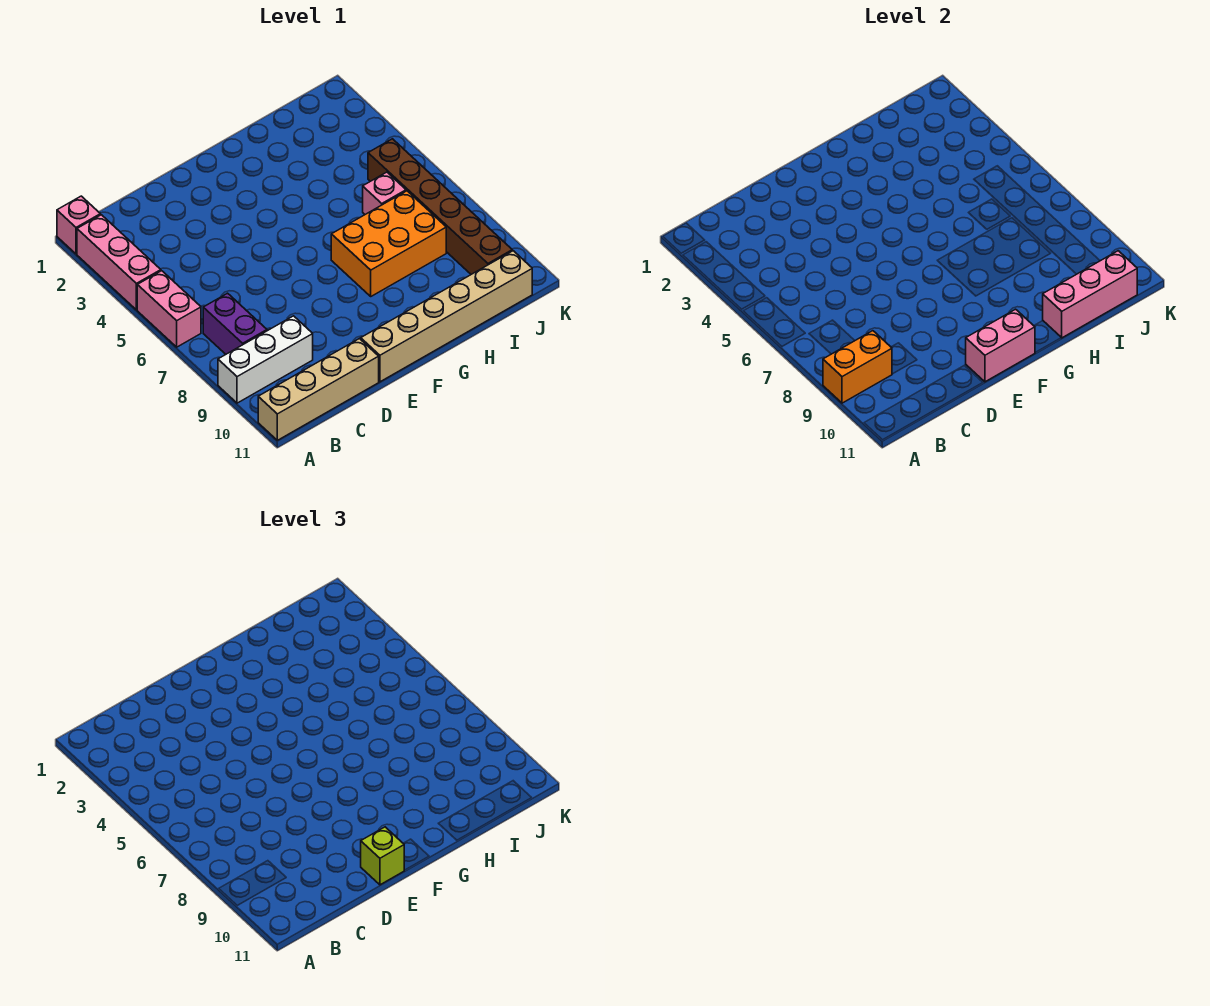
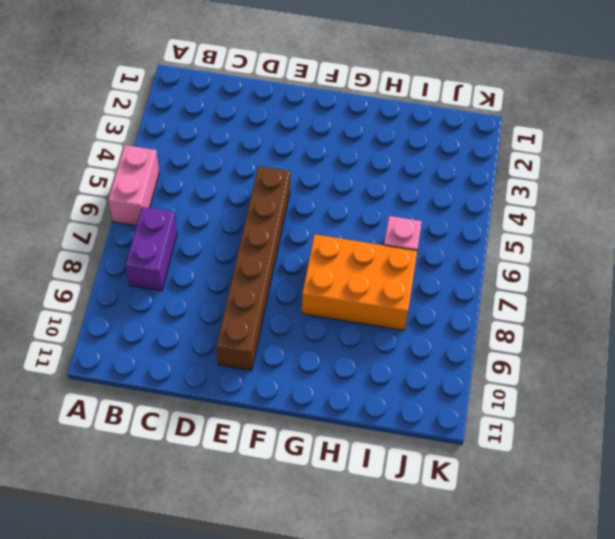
brown brick E5:E10 level 1 -> brown brick J5:J10 level 1
none -> pink brick A1 level 1
none -> pink brick A2:A4 level 1
none -> white brick A9:C9 level 1

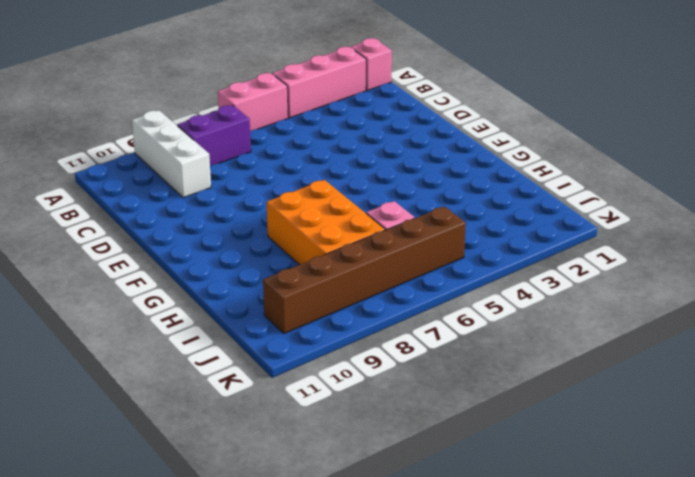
none -> tan brick A11:D11 level 1
none -> tan brick E11:J11 level 1
none -> orange brick A9:B9 level 2

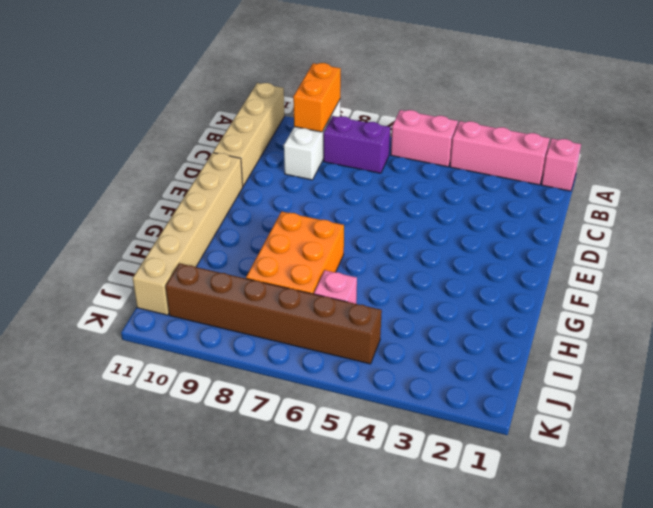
none -> pink brick E11:F11 level 2
none -> pink brick H11:J11 level 2
none -> lime brick E11 level 3

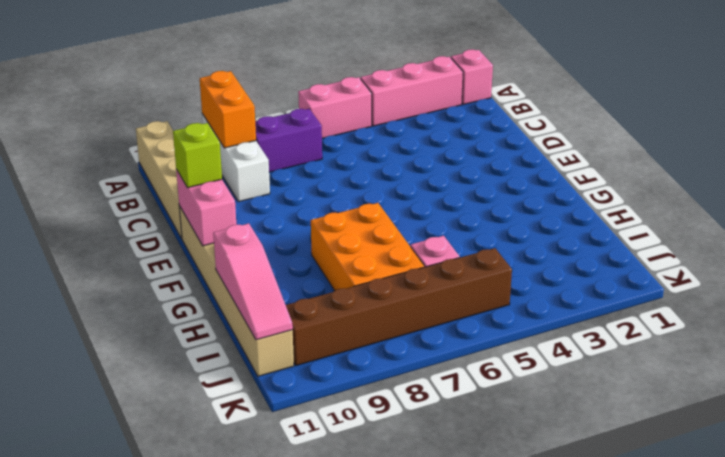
pink slope H11:J11 level 2 top H -> pink brick H11:J11 level 2

